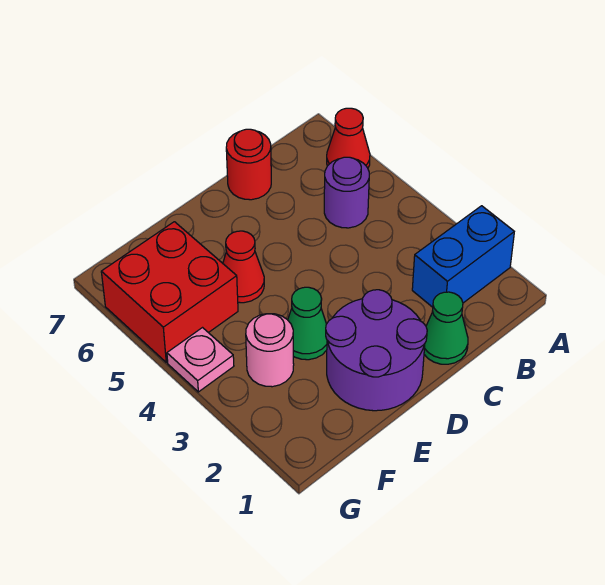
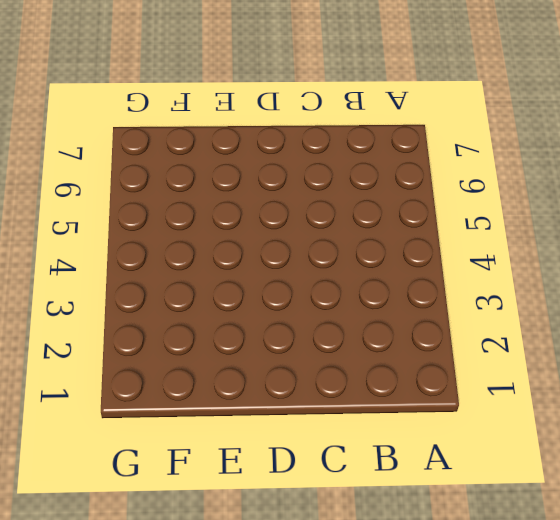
none -> blue brick A2:B2 level 1
none -> red cone A6 level 1

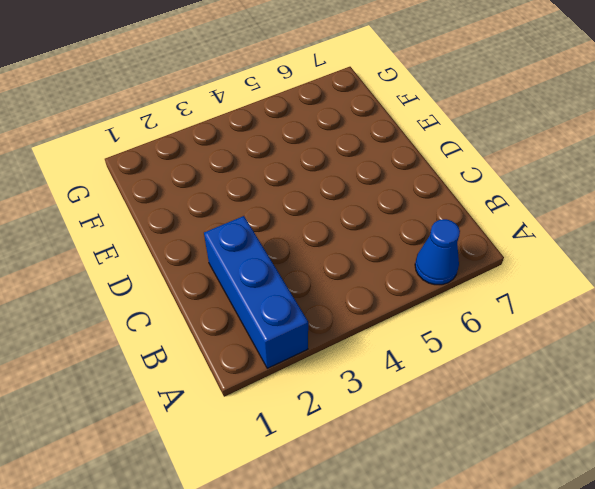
blue brick A2:C2 level 1 -> blue brick A2:B2 level 1
blue cone A6 level 1 -> red cone A6 level 1
none -> purple round brick B5 level 1
none -> green cone C1 level 1

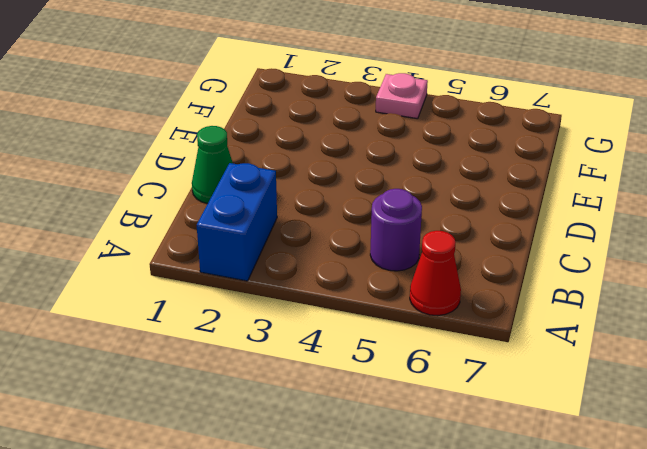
none -> red round brick C7 level 1
none -> purple round brick D1:E2 level 1

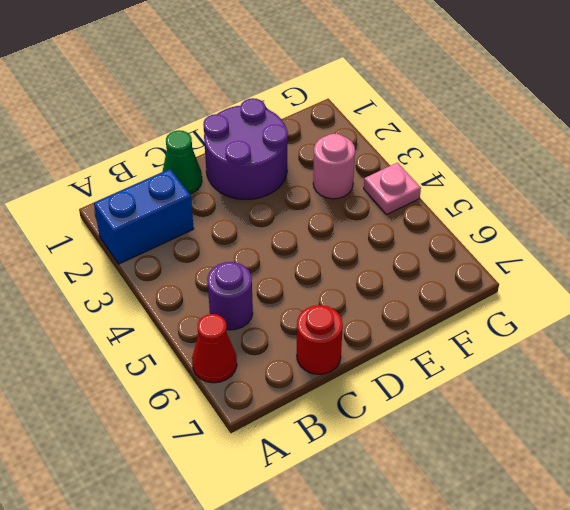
none -> green cone E3 level 1
none -> red cone E5 level 1

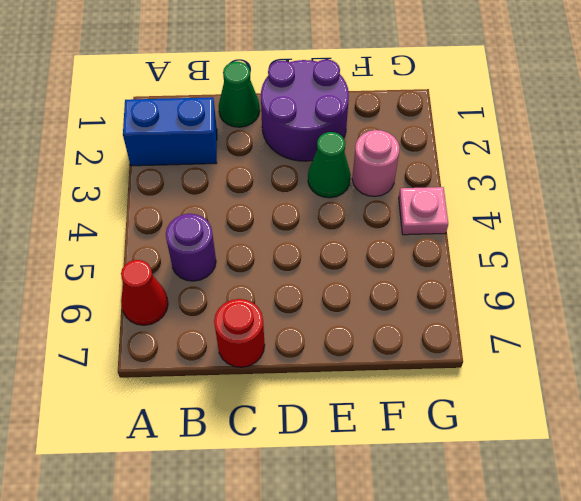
none -> red cone E5 level 1
none -> red brick F5:G6 level 1

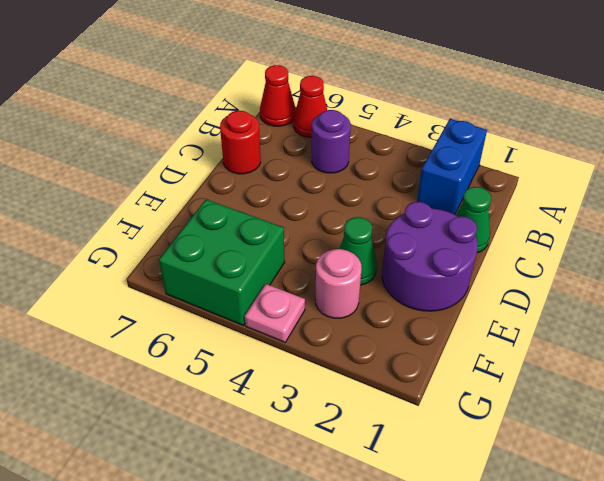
red cone A7 level 1 -> red cone E5 level 1
green brick F5:G6 level 1 -> red brick F5:G6 level 1

